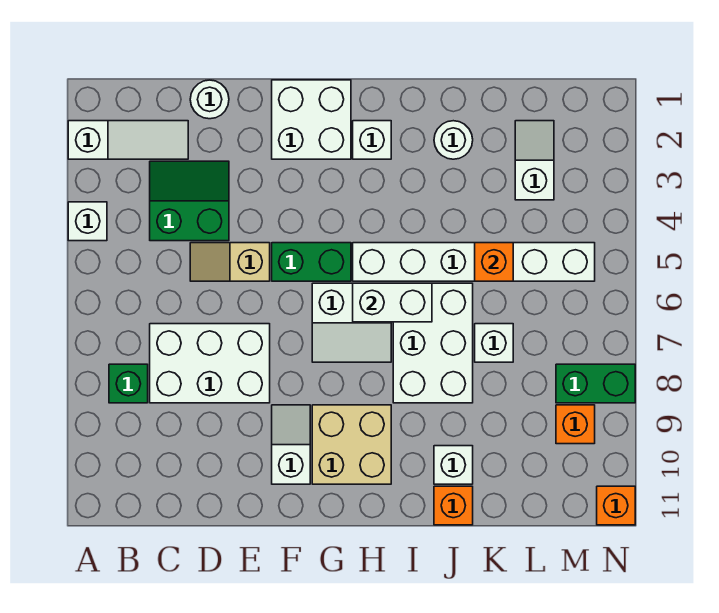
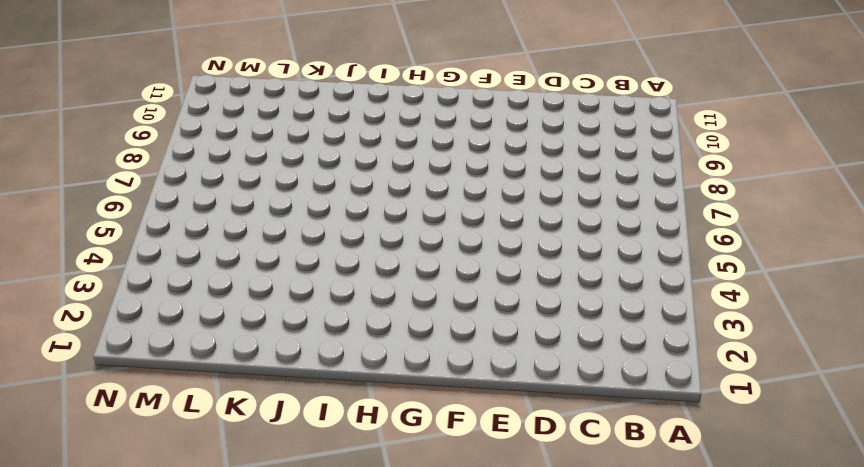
none -> white slope A2:C2 level 1 top A
none -> white brick A4 level 1
none -> green brick B8 level 1

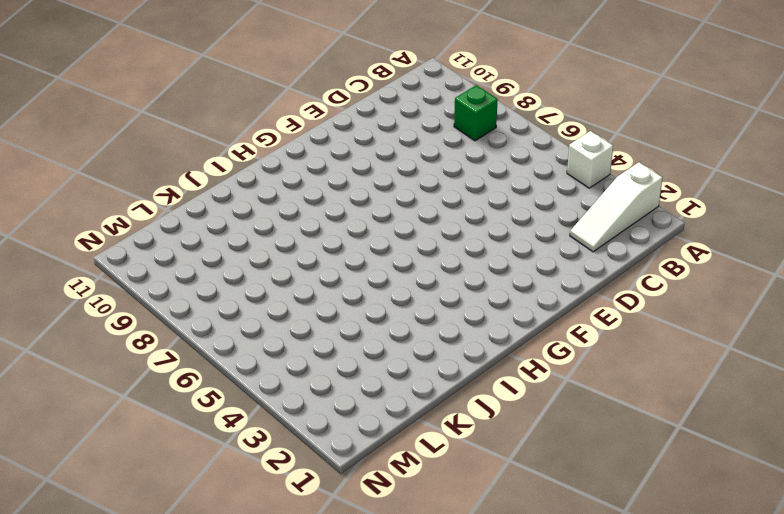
none -> green slope C3:D4 level 1 top 4
none -> white brick C7:E8 level 1
none -> white round brick D1 level 1

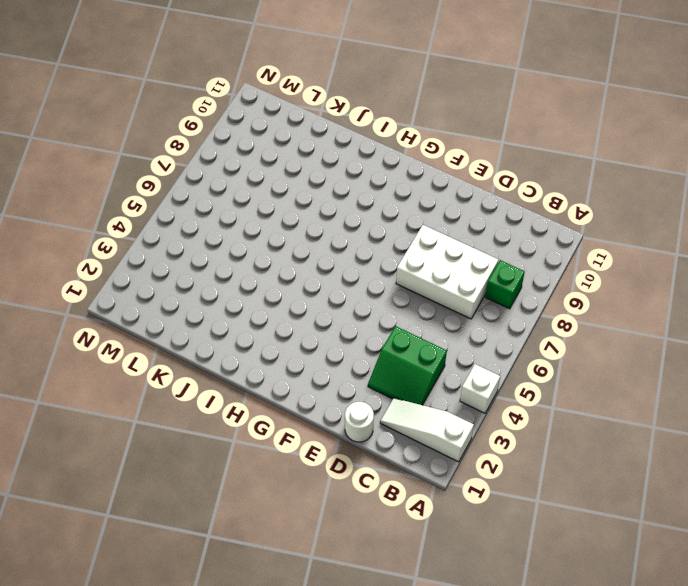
none -> tan slope D5:E5 level 1 top E
none -> white brick F1:G2 level 1
none -> green brick F5:G5 level 1

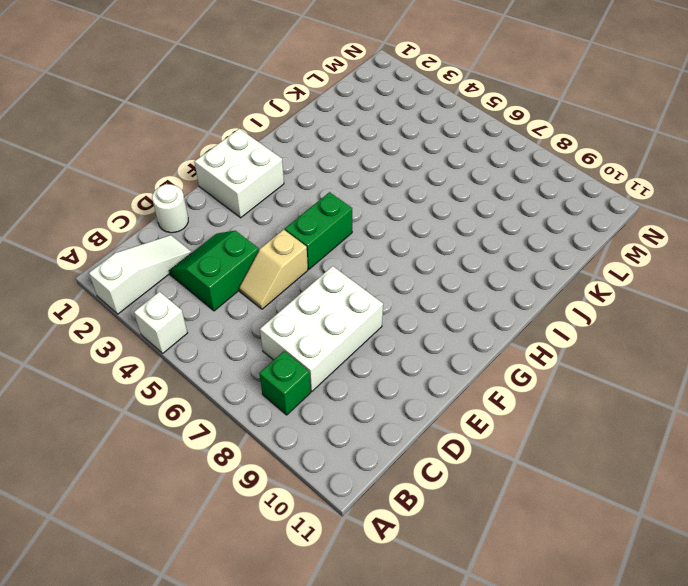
none -> white slope F9:F10 level 1 top 10
none -> white slope G6:H7 level 1 top 6
none -> tan brick G9:H10 level 1

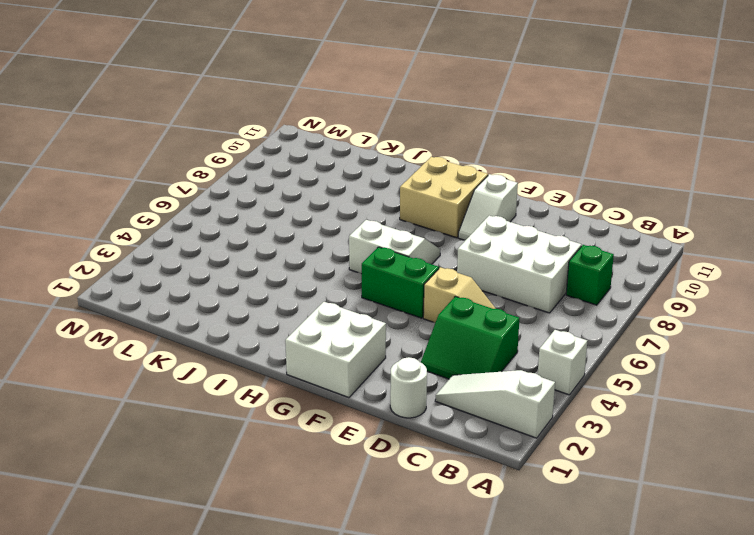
none -> white brick H2 level 1
none -> white brick H5:M5 level 1
none -> white brick I6:J8 level 1

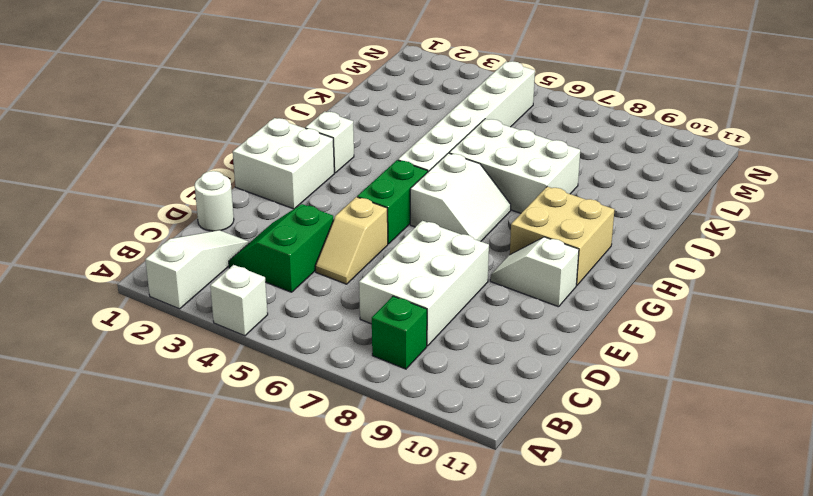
none -> white round brick J2 level 1
none -> white brick J10 level 1
none -> orange brick J11 level 1

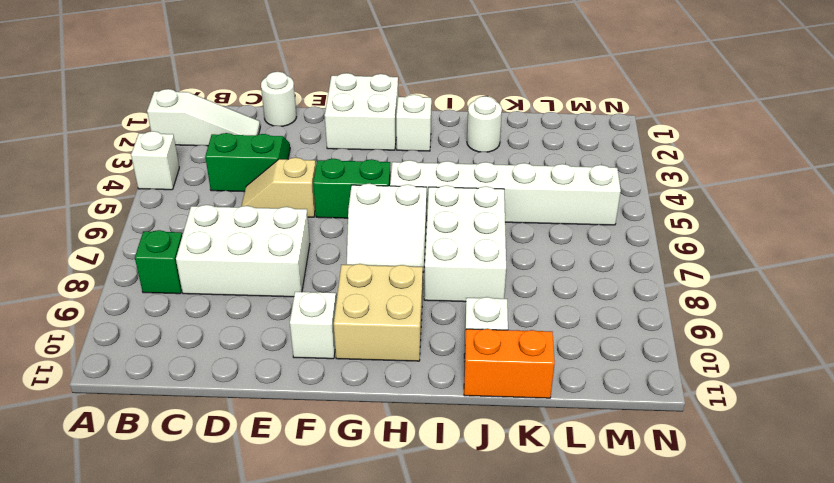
orange brick J11:K11 level 1 -> orange brick J11 level 1
none -> white brick K7 level 1
none -> white slope L2:L3 level 1 top 3
none -> green brick M8:N8 level 1

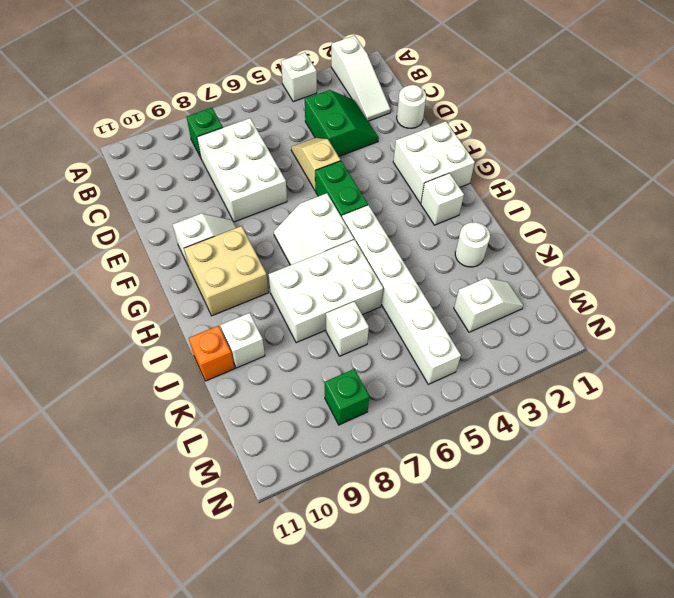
green brick M8 level 1 -> green brick M8:N8 level 1
none -> orange brick M9 level 1
none -> orange brick N11 level 1
none -> white brick H6:I6 level 2

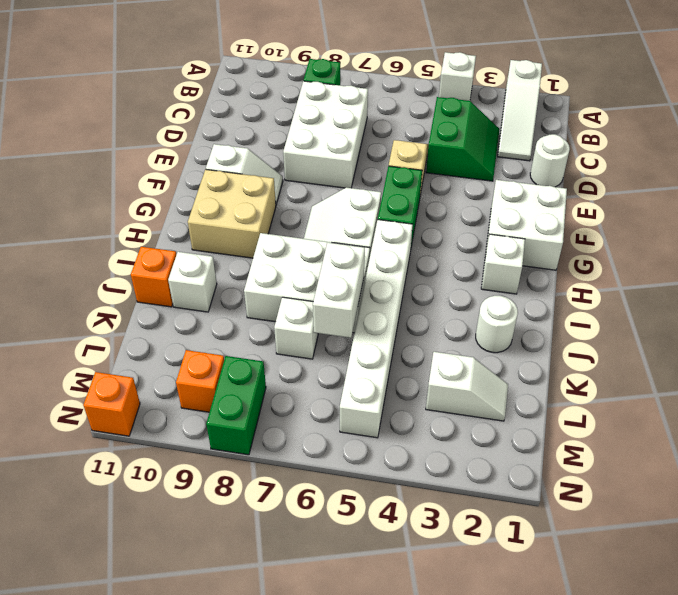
white brick J6:K6 level 2 -> white brick H6:I6 level 2
none -> orange brick K5 level 2

